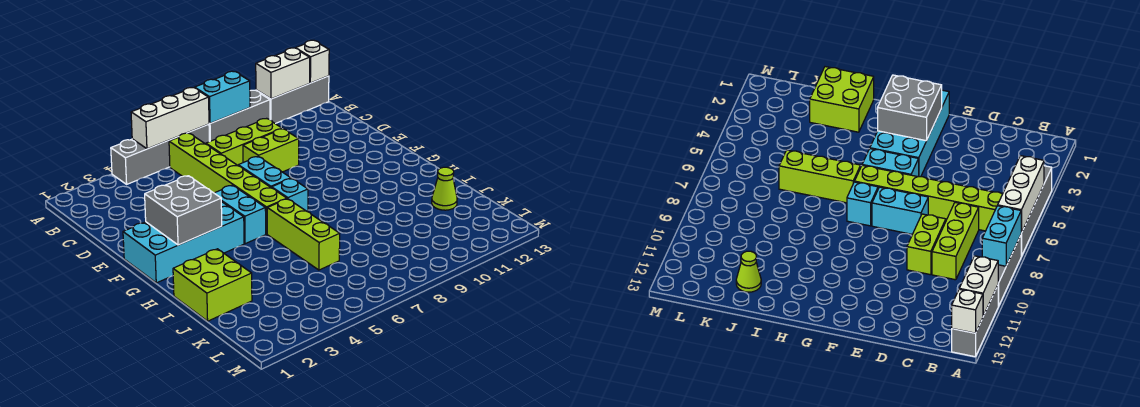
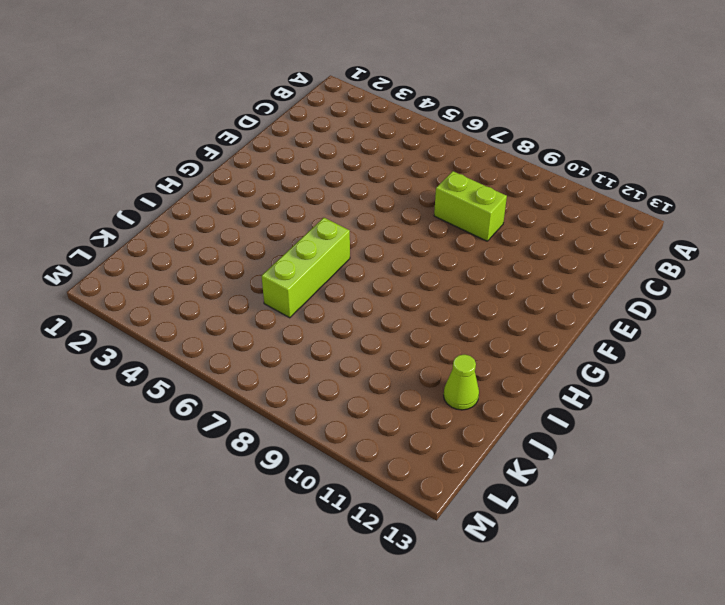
none -> grey brick A4:A7 level 1
none -> grey brick A8:A10 level 1
none -> grey brick A11:A13 level 1

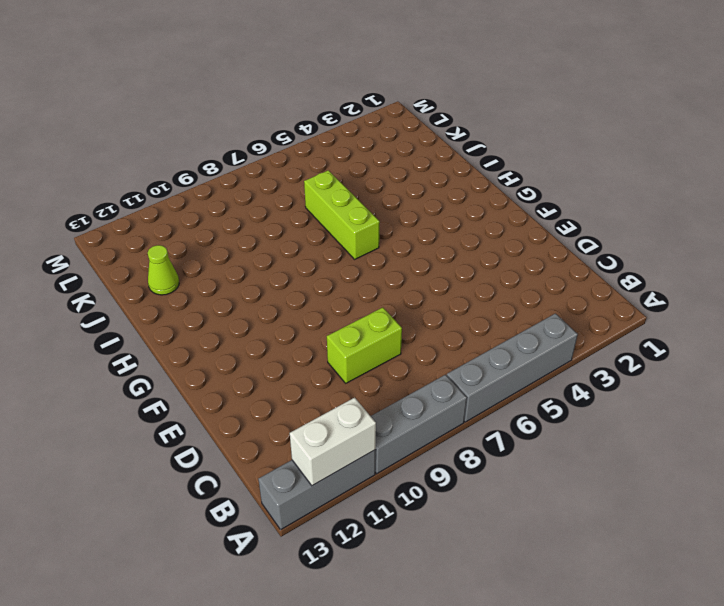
none -> lime brick B6:G6 level 1
none -> lime brick C7:C9 level 1
none -> cyan brick E7:F7 level 1

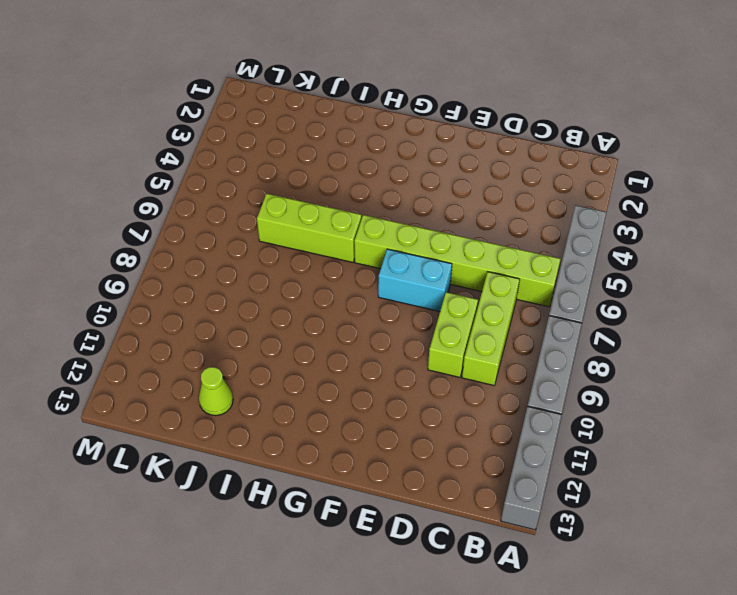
none -> cyan brick F1:G4 level 1
none -> cyan brick F5:G5 level 1
none -> cyan brick G7 level 1

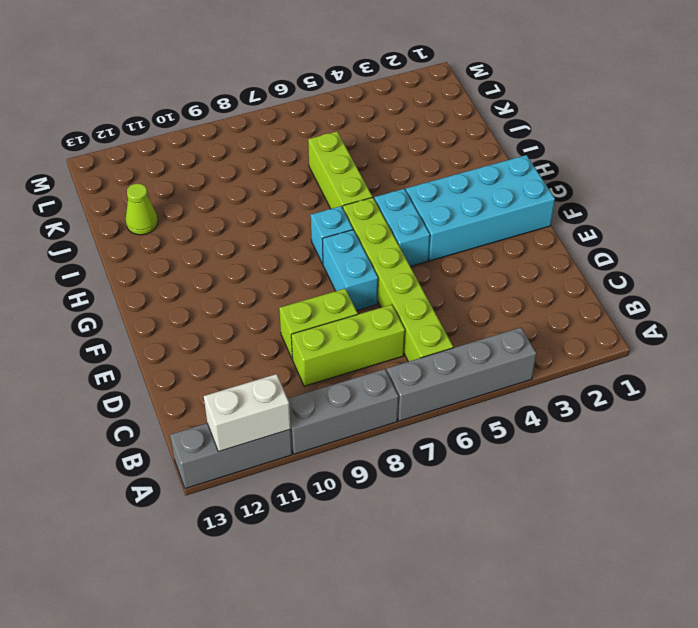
none -> lime brick I1:J2 level 1
none -> white brick A5:A7 level 2
none -> cyan brick A8:A9 level 2

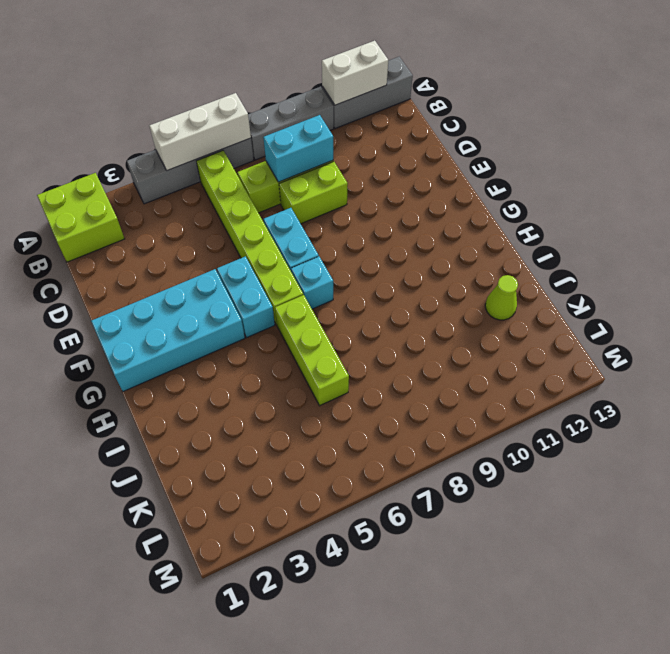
lime brick A1:B2 level 1 -> lime brick I1:J2 level 1
cyan brick C8:C9 level 2 -> cyan brick A8:A9 level 2
none -> white brick A13 level 2
none -> grey brick F2:G3 level 2

